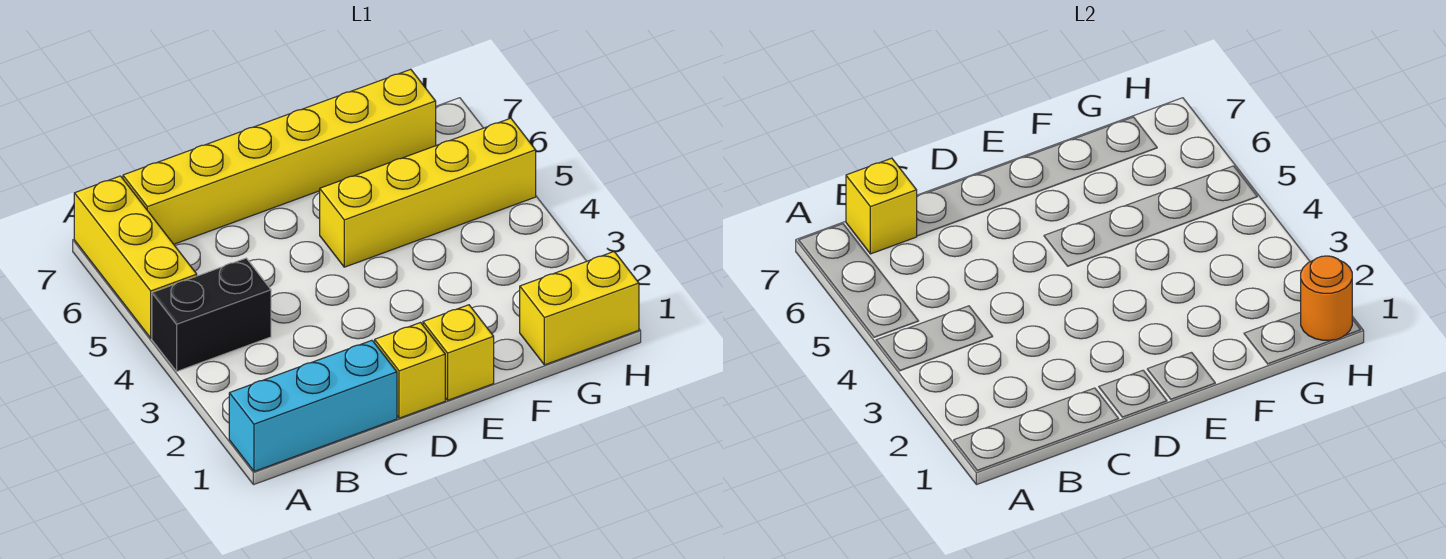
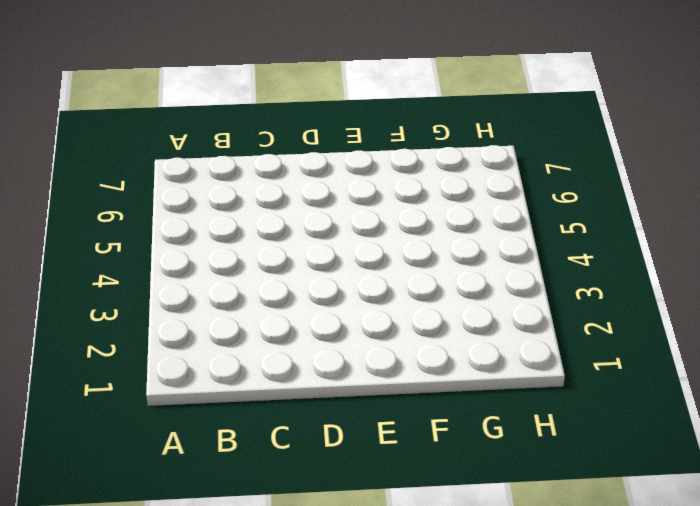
none -> cyan brick A1:C1 level 1
none -> black brick A4:B4 level 1

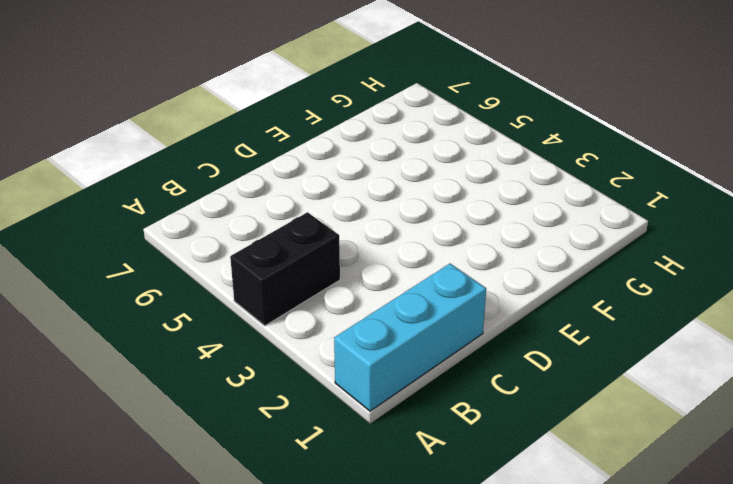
none -> yellow brick A5:A7 level 1
none -> yellow brick B7:G7 level 1

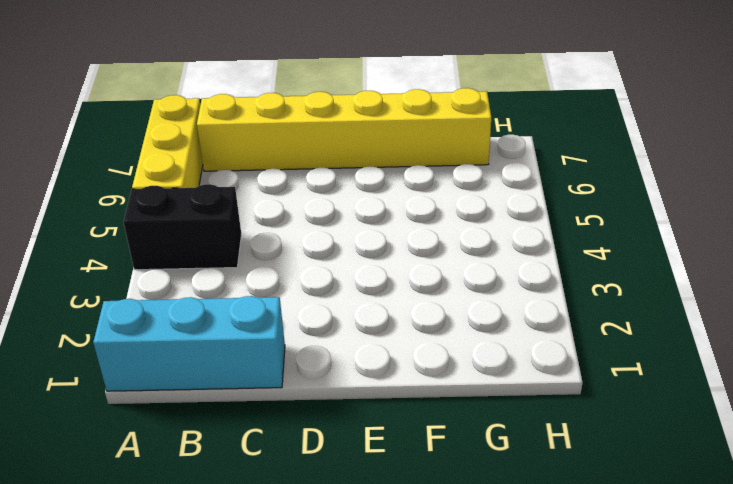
none -> yellow brick D1 level 1
none -> yellow brick E1 level 1

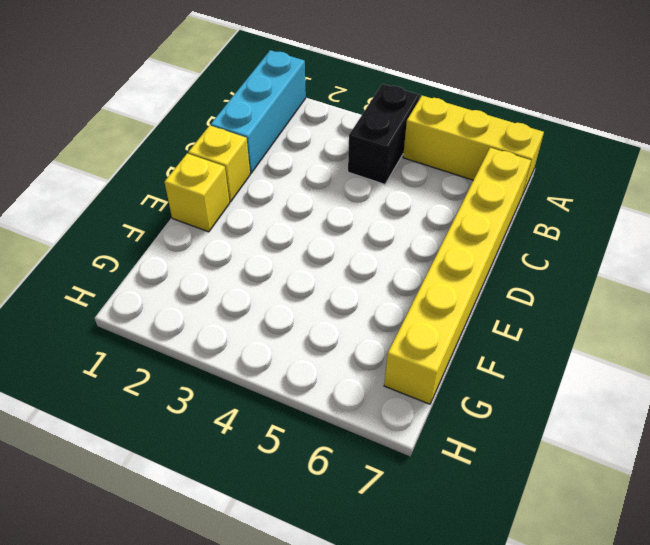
none -> yellow brick E5:H5 level 1
none -> yellow brick G1:H1 level 1

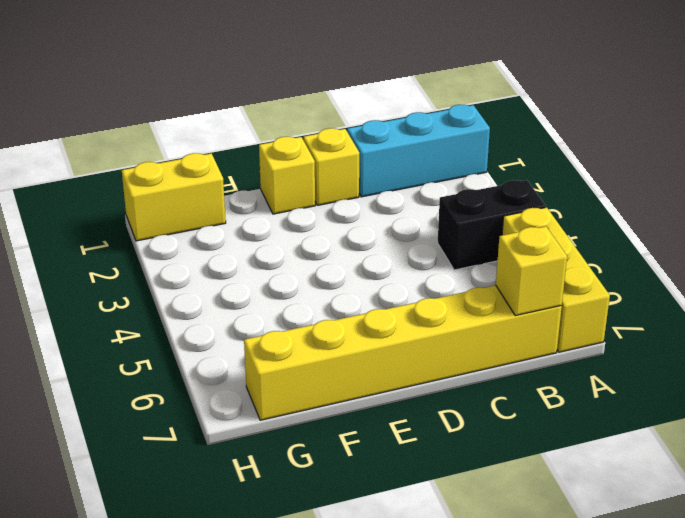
none -> yellow brick E5:H5 level 1
none -> orange round brick H1 level 2

